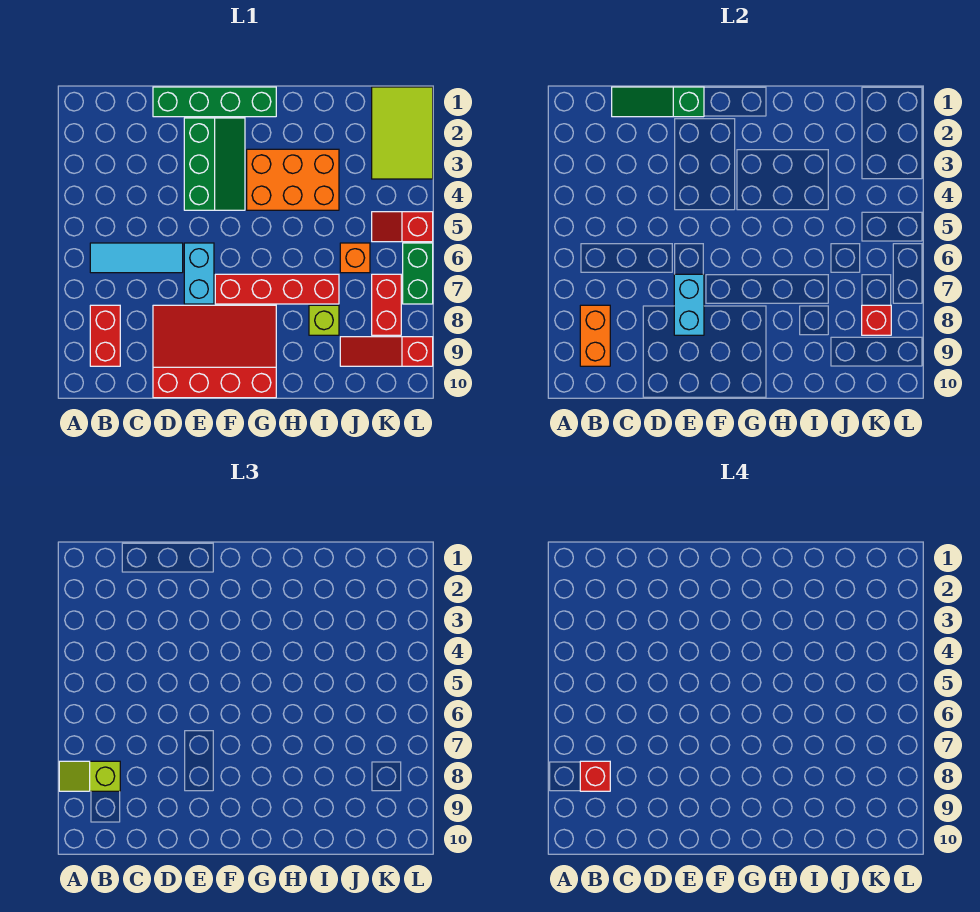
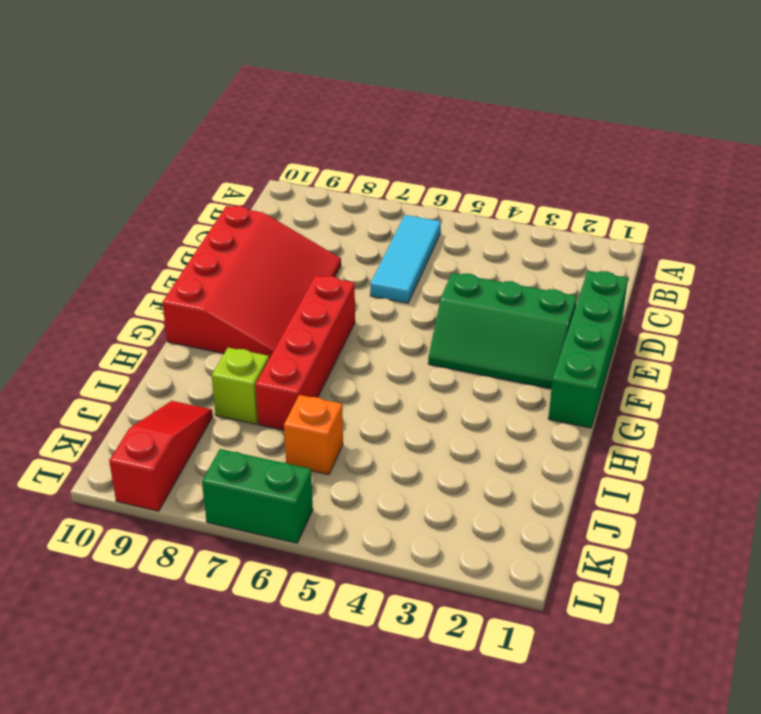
none -> red brick B8:B9 level 1
none -> cyan brick E6:E7 level 1
none -> orange brick G3:I4 level 1

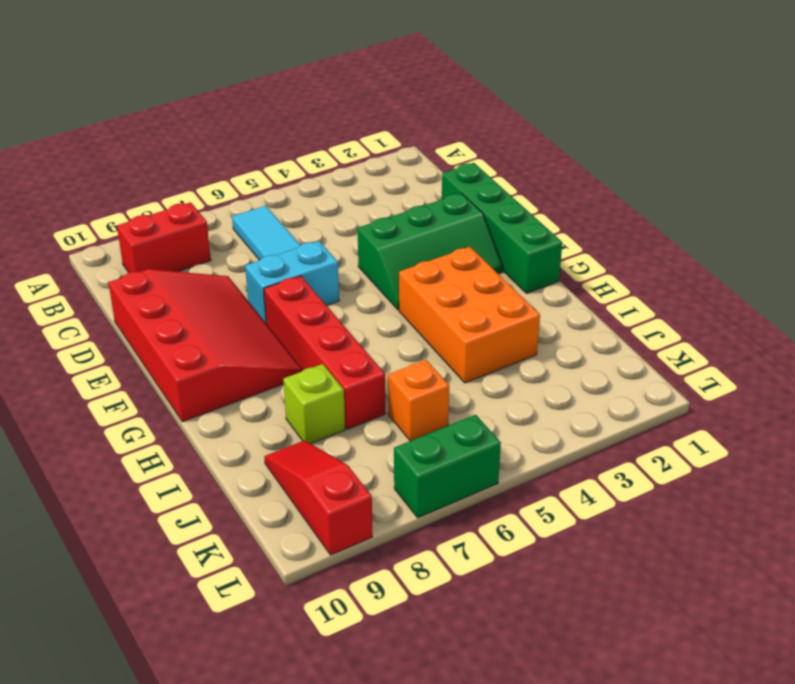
none -> lime tile K1:L3 level 1
none -> red slope K5:L5 level 1 top L
none -> red brick K7:K8 level 1

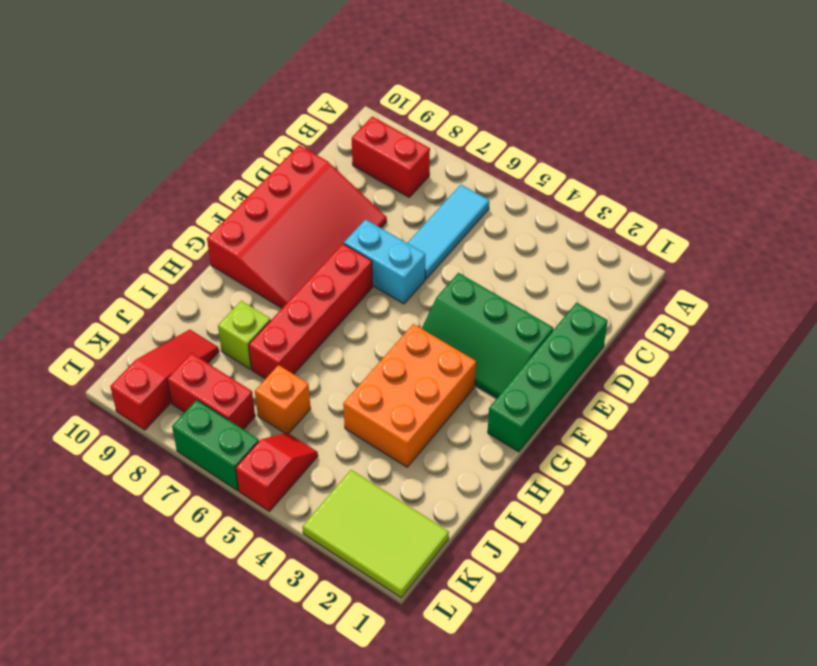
none -> orange brick B8:B9 level 2
none -> green slope C1:E1 level 2 top E
none -> cyan brick E7:E8 level 2

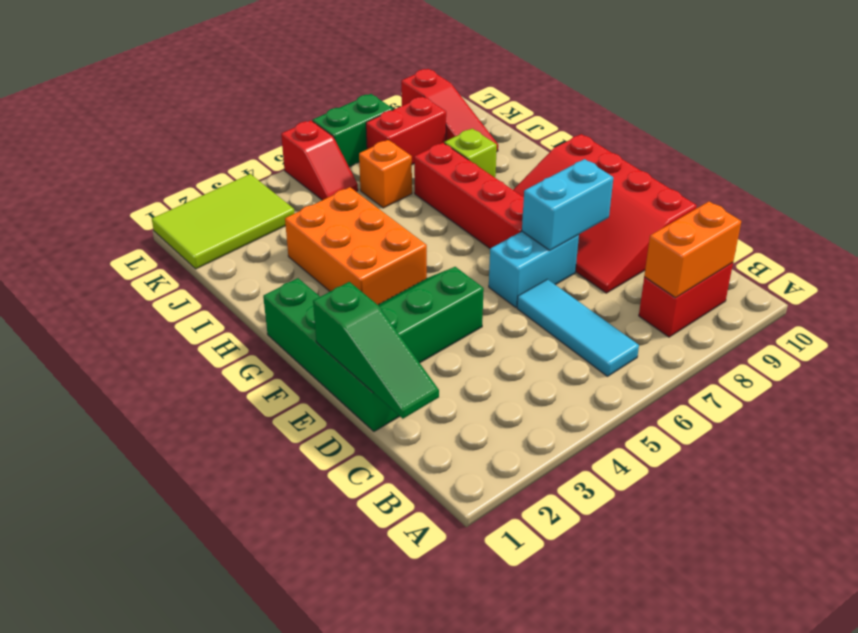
none -> red brick K8 level 2
none -> lime slope A8:B8 level 3 top B
none -> red brick B8 level 4

